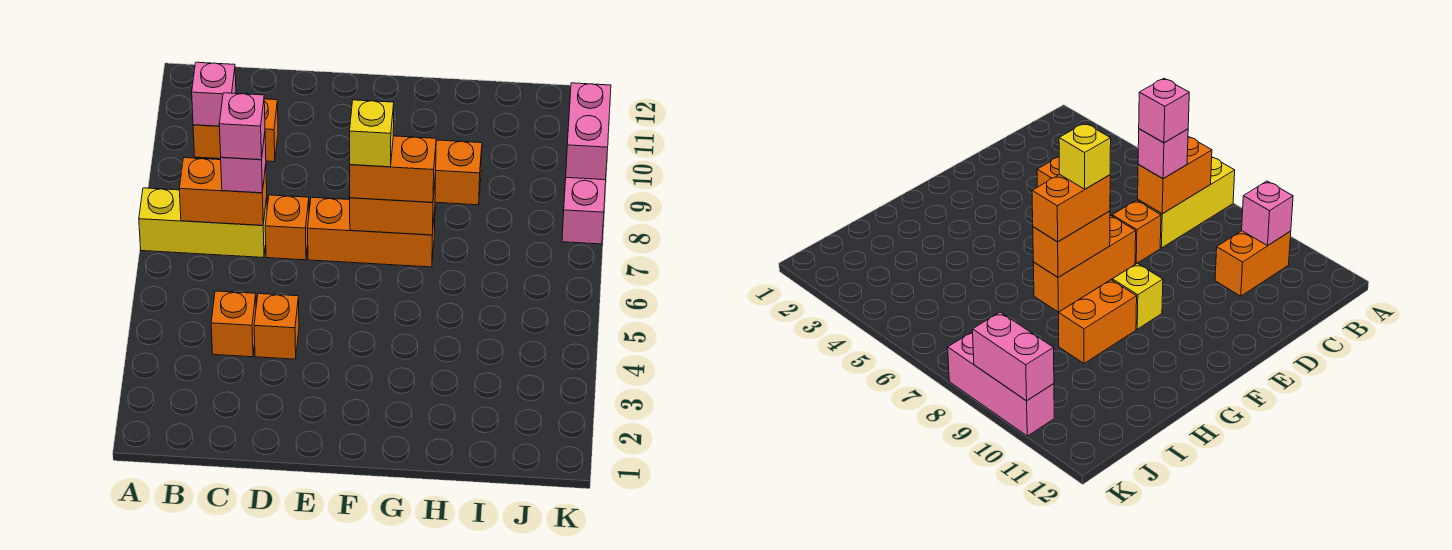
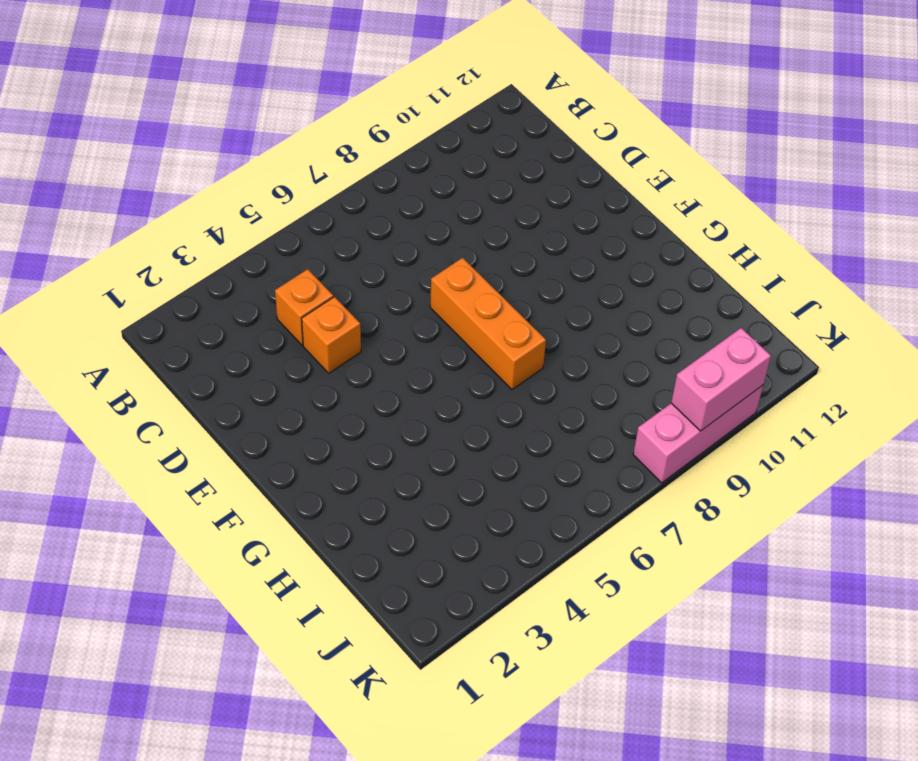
none -> yellow brick A7:C7 level 1
none -> orange brick B10:C10 level 1
none -> orange brick D7 level 1

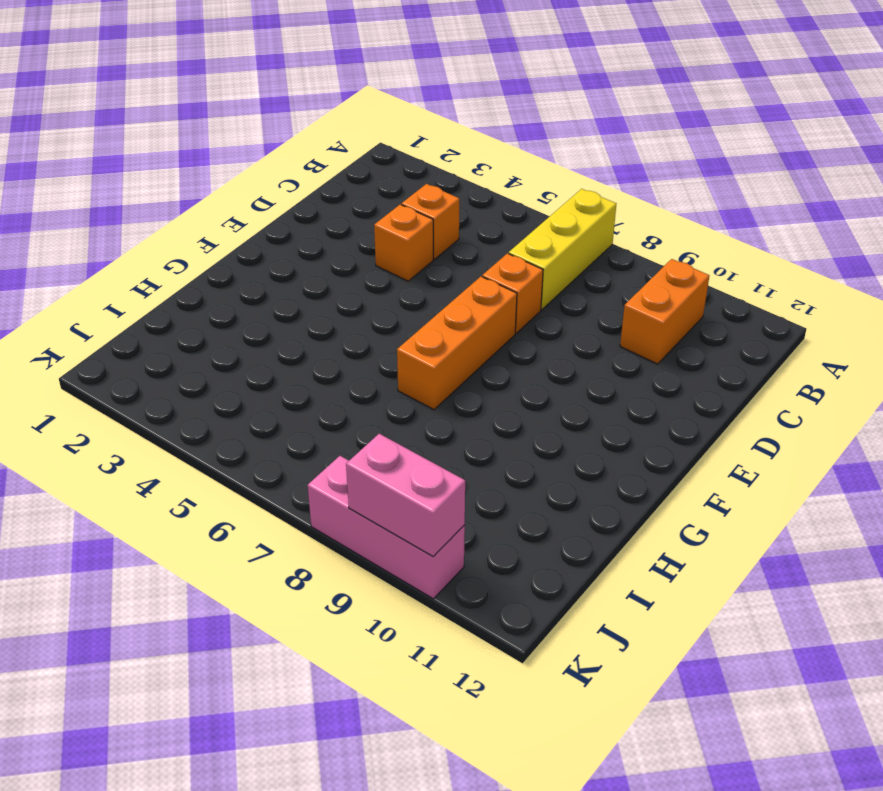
none -> yellow brick F9 level 1
none -> orange brick G9:H9 level 1
none -> orange brick B7:C7 level 2

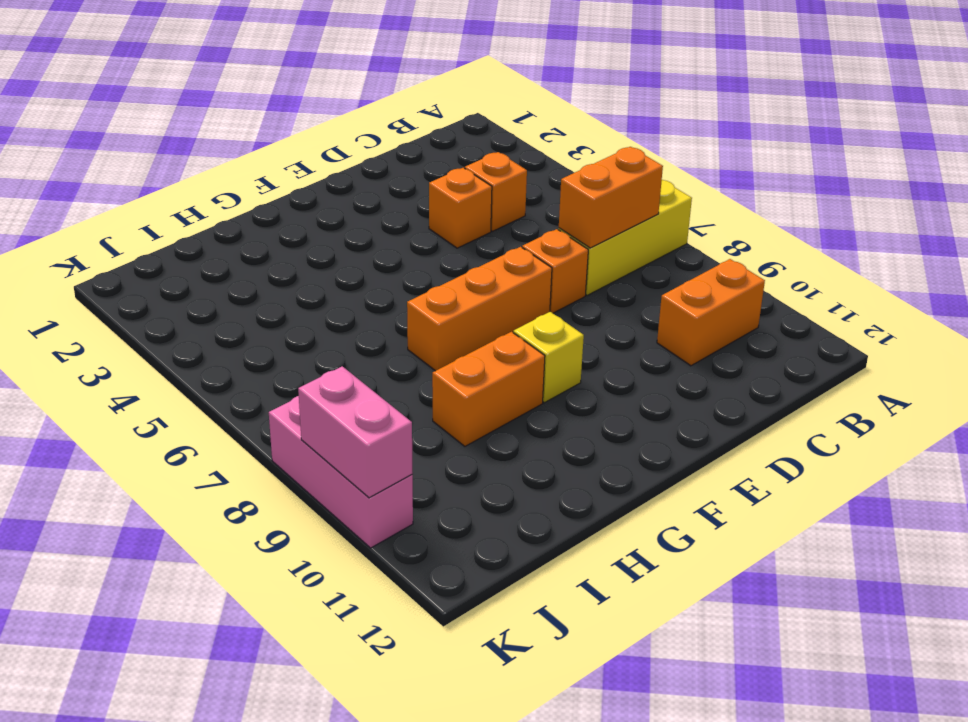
none -> pink brick B10 level 2
none -> orange brick F7:G7 level 2
none -> pink brick C7 level 3

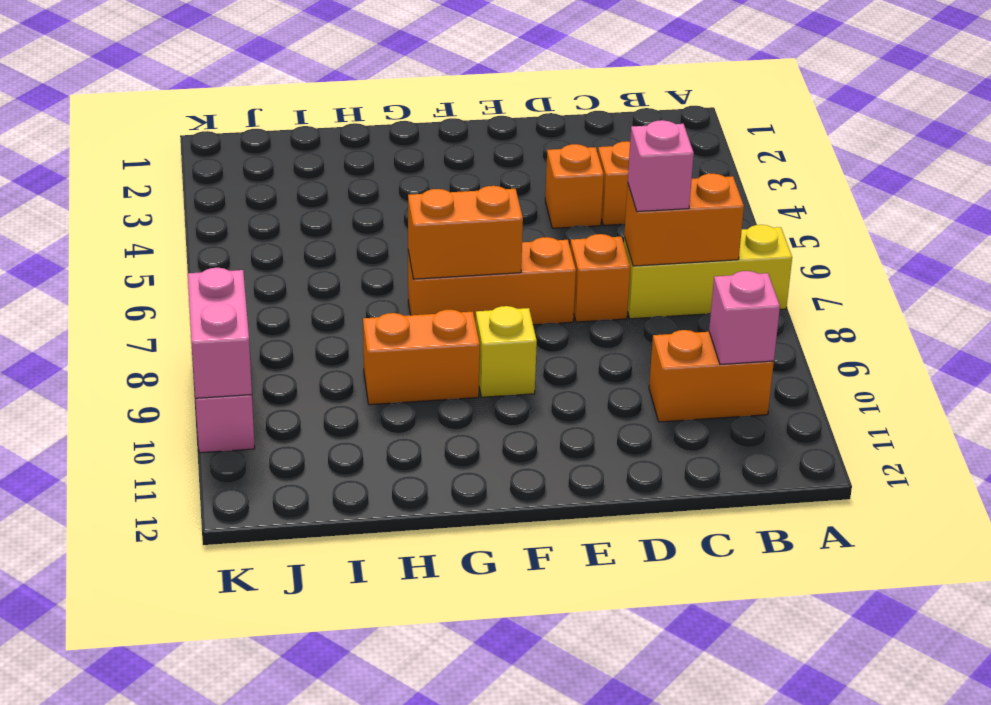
none -> orange brick F7:G7 level 3
none -> pink brick C7 level 4
none -> yellow brick F7 level 4

